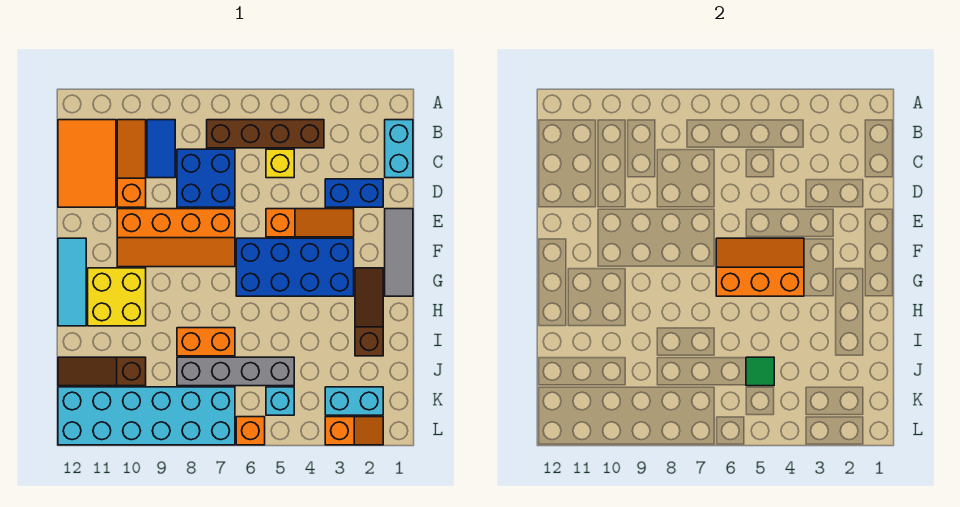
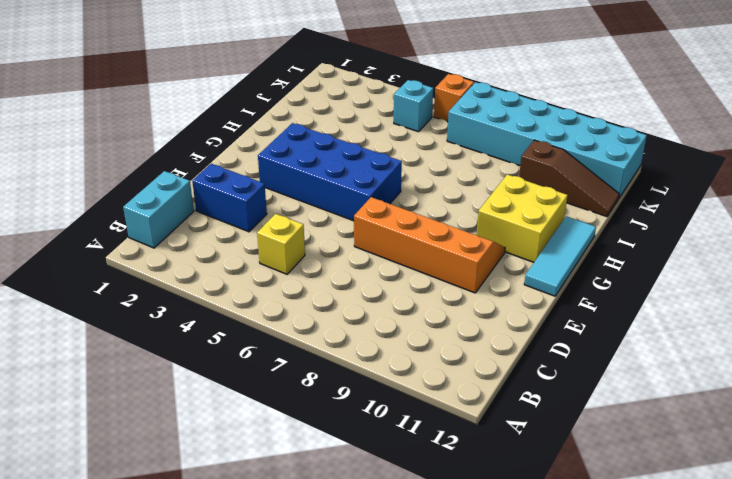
none -> brown brick B4:B7 level 1
none -> blue tile B9:C9 level 1
none -> orange slope B10:D10 level 1 top D

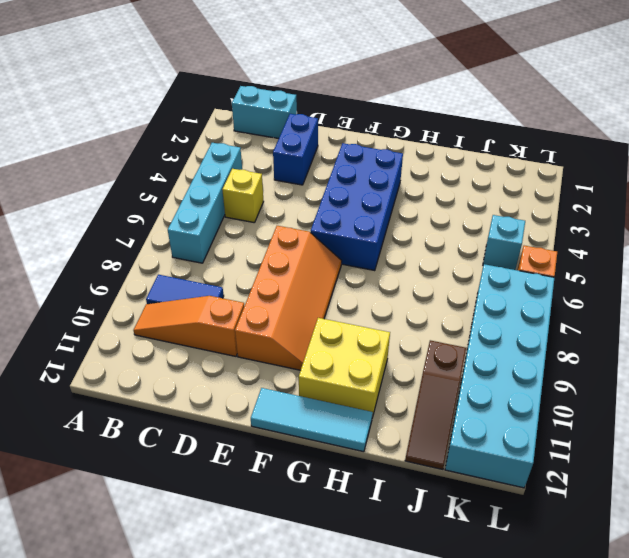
cyan brick B4:B7 level 1 -> brown brick B4:B7 level 1
none -> orange tile B11:D12 level 1
none -> blue brick C7:D8 level 1
none -> grey tile E1:G1 level 1

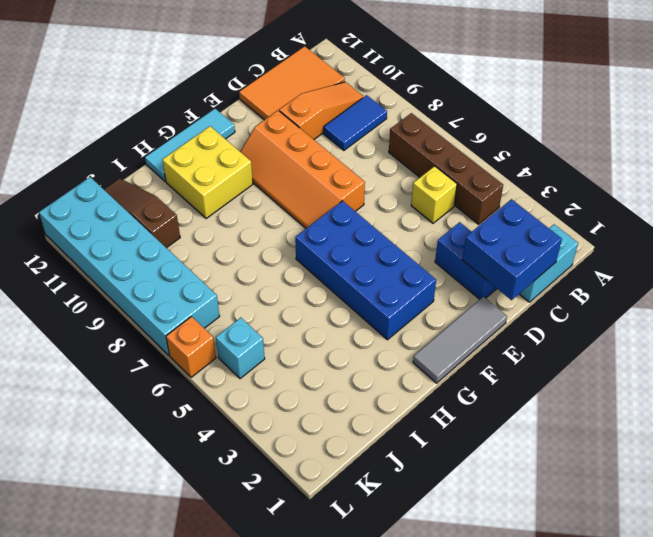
blue brick C1:D2 level 2 -> blue brick C7:D8 level 1
none -> orange slope E3:E5 level 1 top 5
none -> brown slope G2:I2 level 1 top I
none -> orange brick I7:I8 level 1

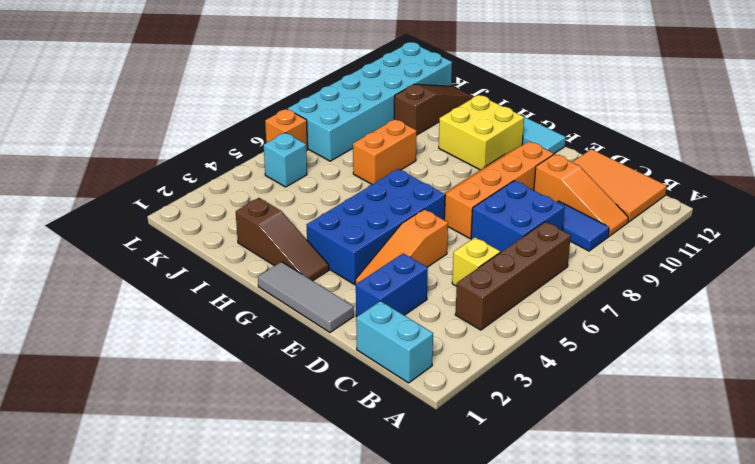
none -> grey brick J5:J8 level 1
none -> cyan brick K2:K3 level 1
none -> orange slope L2:L3 level 1 top 3

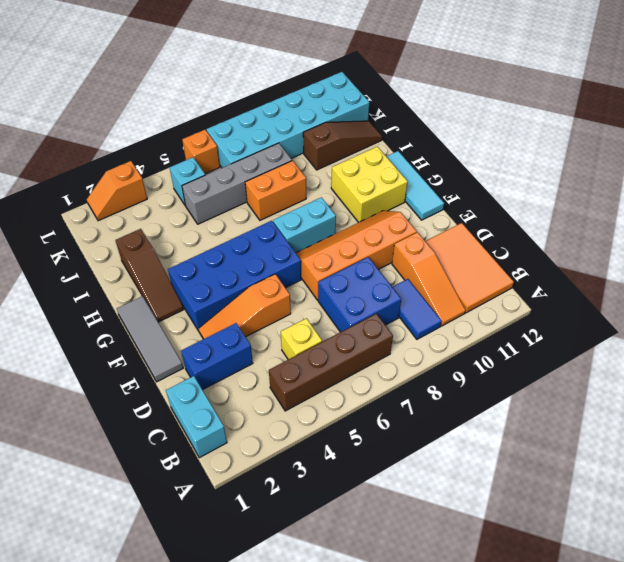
cyan brick G7:G8 level 1 -> cyan brick K2:K3 level 1
none -> orange slope F4:G6 level 2 top G
none -> green tile J5 level 2

